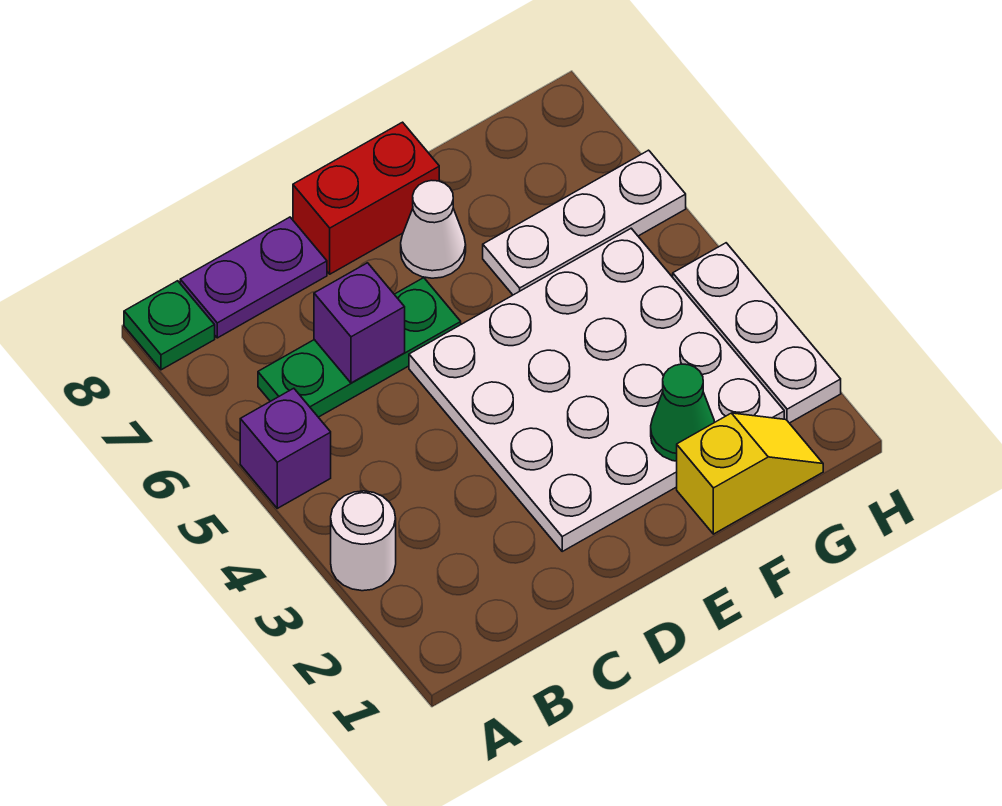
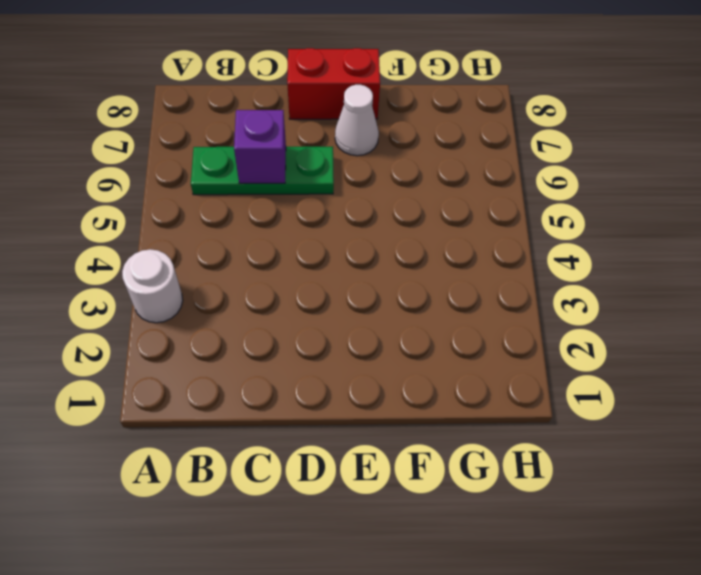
none -> purple brick A5 level 1
none -> green plate A8 level 1
none -> purple plate B8:C8 level 1

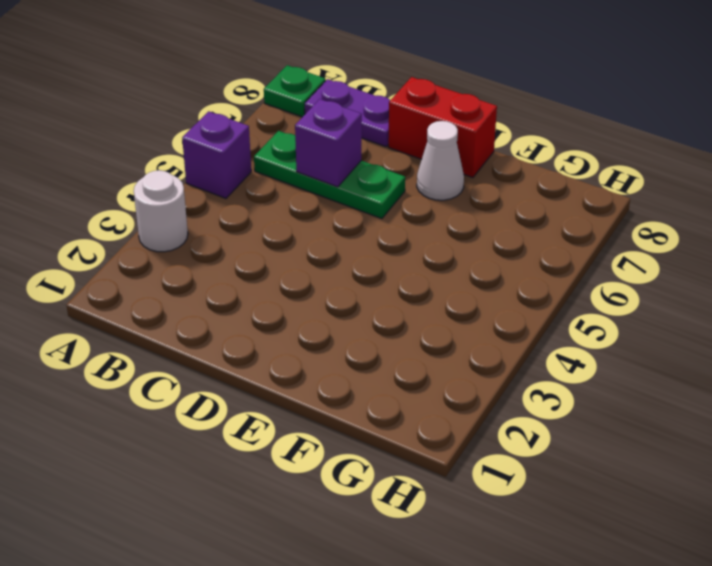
none -> white plate D2:G5 level 1
none -> yellow slope F1:G1 level 1 top F
none -> white plate F6:H6 level 1

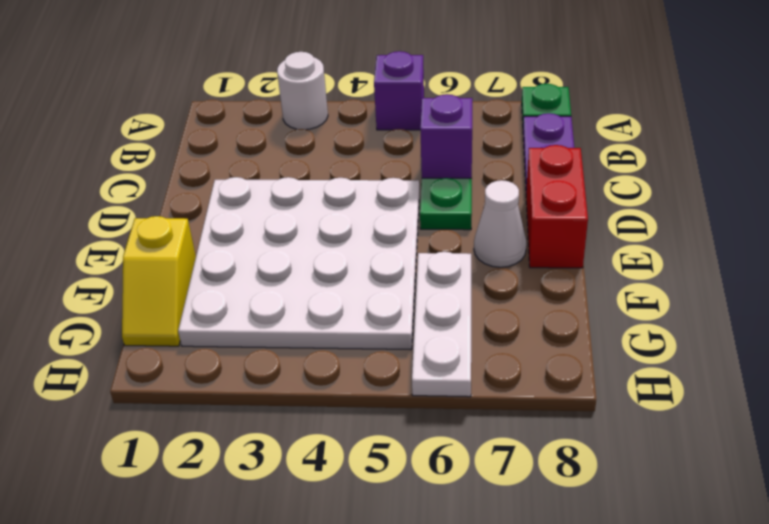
none -> white plate H2:H4 level 1
none -> green cone F2 level 2

